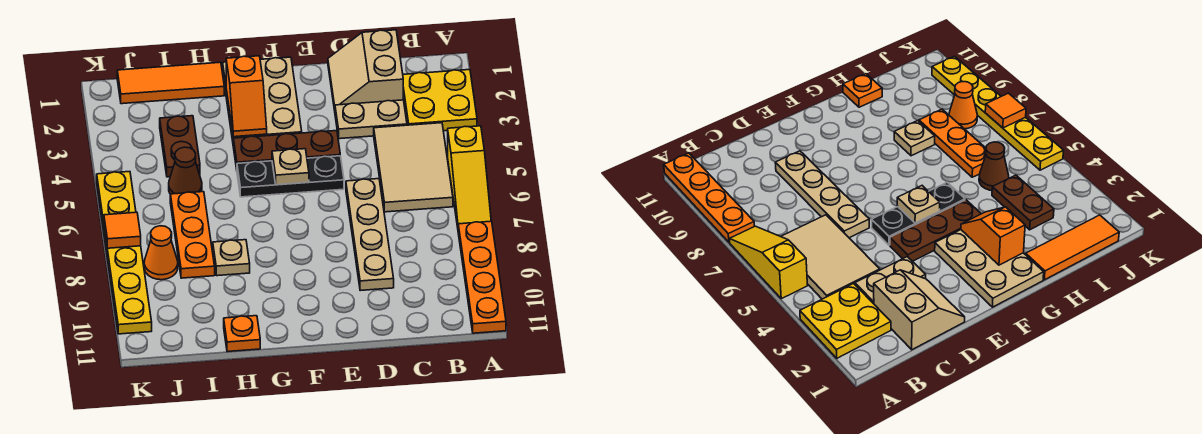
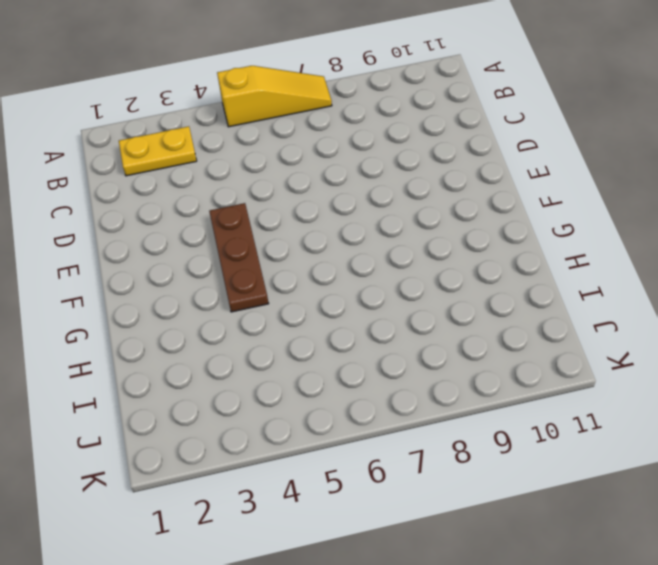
yellow plate B2:B3 level 1 -> yellow plate A2:B3 level 1
none -> orange plate A8:A11 level 1
none -> tan tile B4:C6 level 1
none -> tan slope C1:D2 level 1 top C

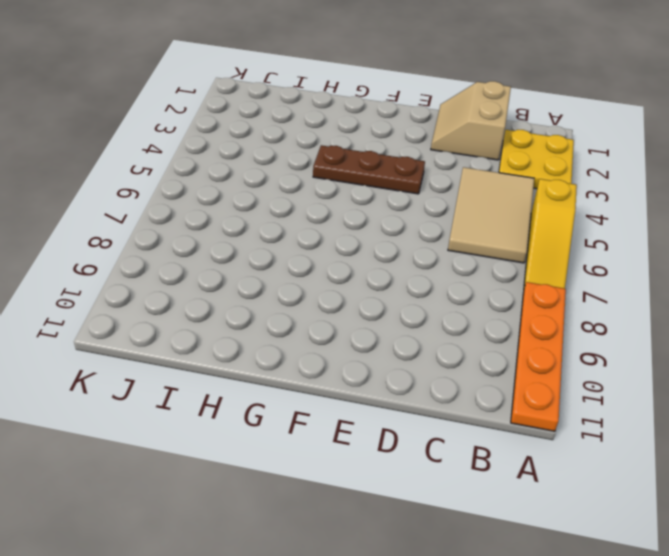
none -> tan plate C3:D3 level 1
none -> tan plate D6:D9 level 1
none -> black plate E5:G5 level 1

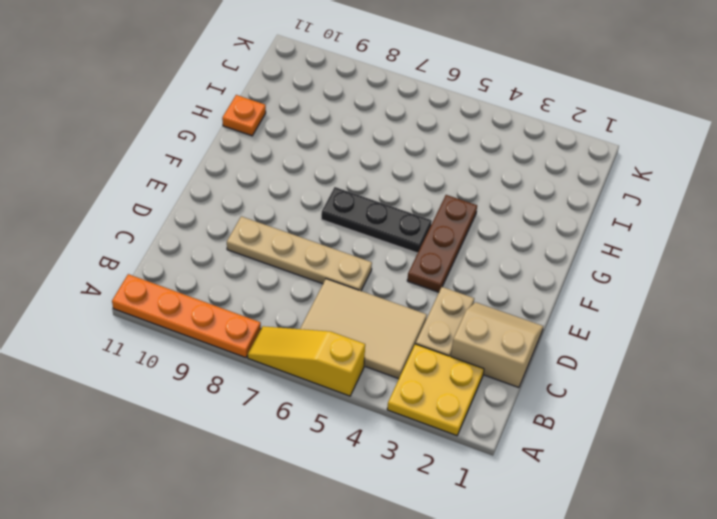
black plate F5:F7 level 1 -> black plate E5:G5 level 1
none -> tan plate F1:G3 level 1
none -> orange tile H1:J1 level 1
none -> tan plate H8 level 1

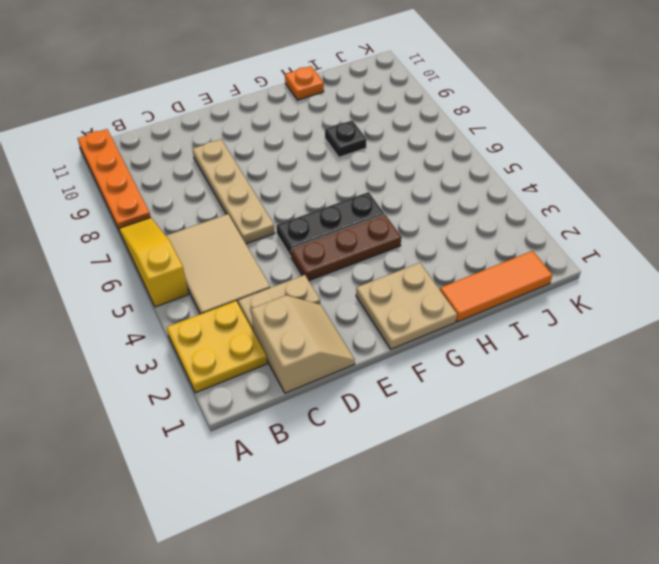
tan plate F1:G2 level 1 -> tan plate F1:G3 level 1
black plate H8 level 1 -> tan plate H8 level 1
none -> brown plate I3:I4 level 1
none -> brown cone I5 level 1
none -> orange plate I6:I8 level 1

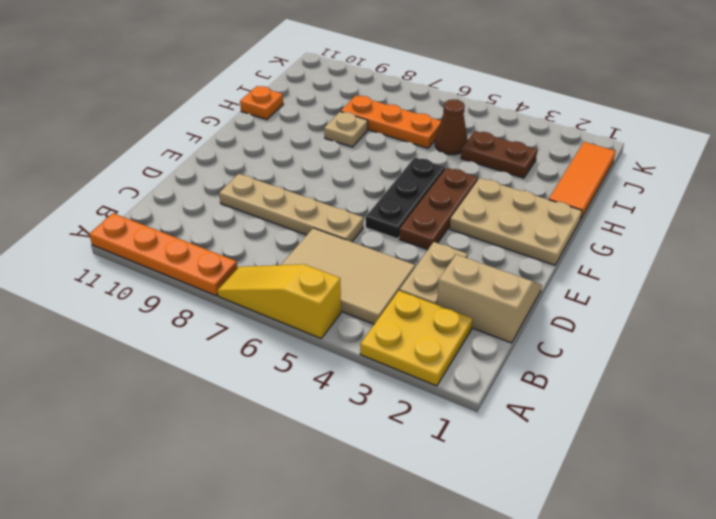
none -> orange cone J8 level 1
none -> yellow plate K5:K10 level 1
none -> tan plate F5 level 2

